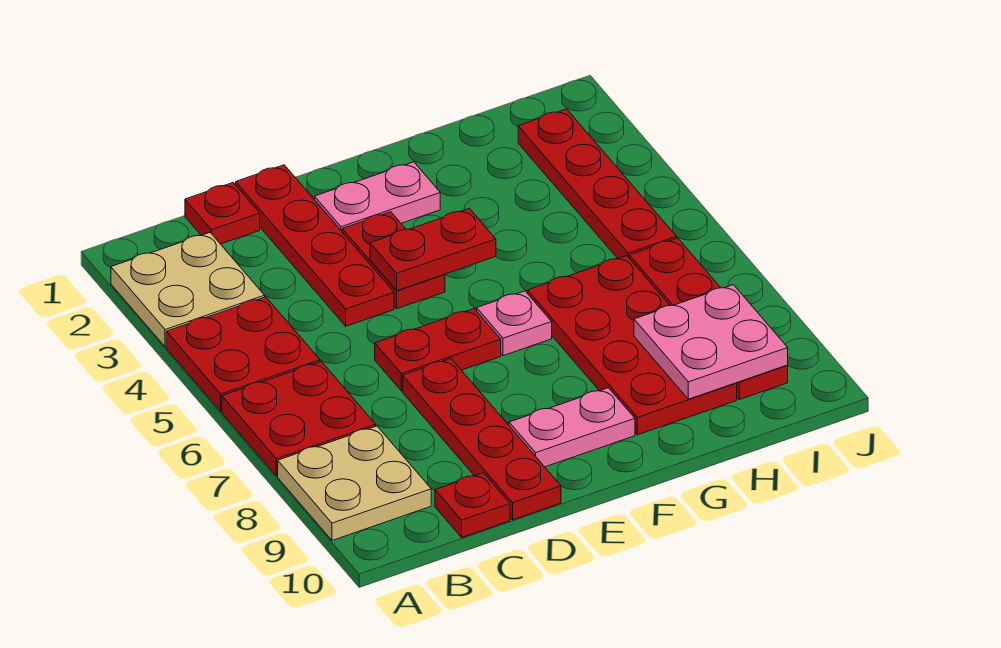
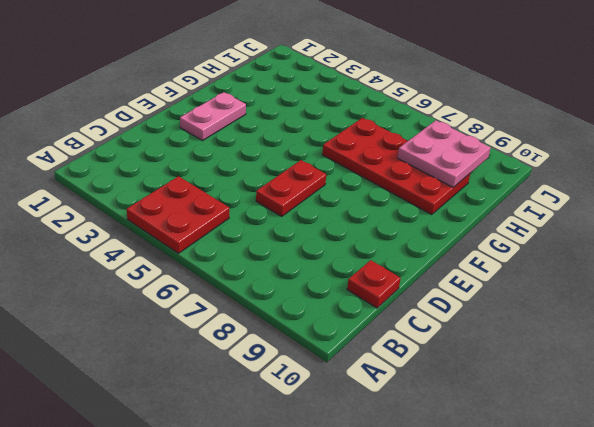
none -> tan plate A2:B3 level 1
none -> red plate A6:B7 level 1
none -> tan plate A8:B9 level 1

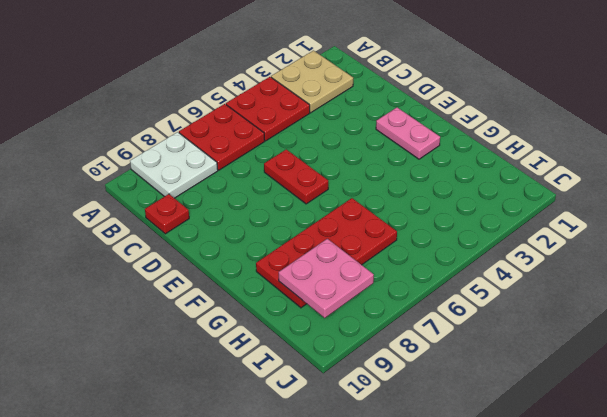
white plate A8:B9 level 1 -> tan plate A8:B9 level 1
none -> red plate C1 level 1
none -> red plate D1:D4 level 1
none -> red plate D7:D10 level 1

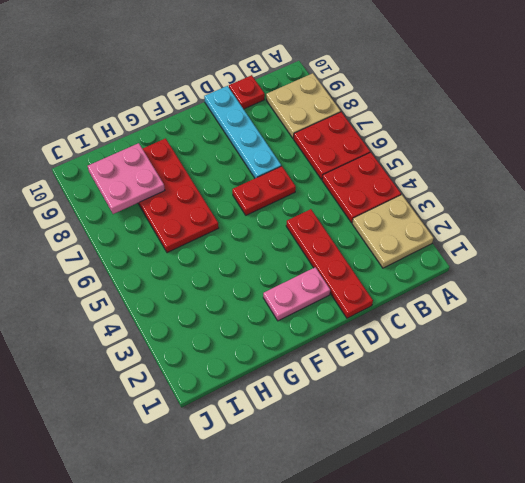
cyan plate D7:D10 level 1 -> red plate D7:D10 level 1
none -> red plate C1 level 1
none -> red plate E3:E4 level 1
none -> pink plate E9:F9 level 1

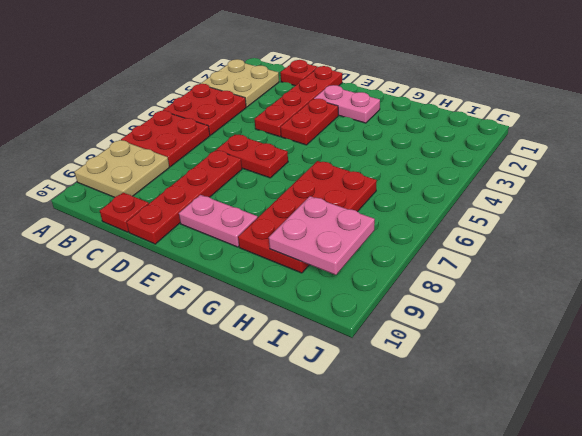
none -> pink plate F6 level 1
none -> red plate I2:I5 level 1
none -> red plate I6:I9 level 1

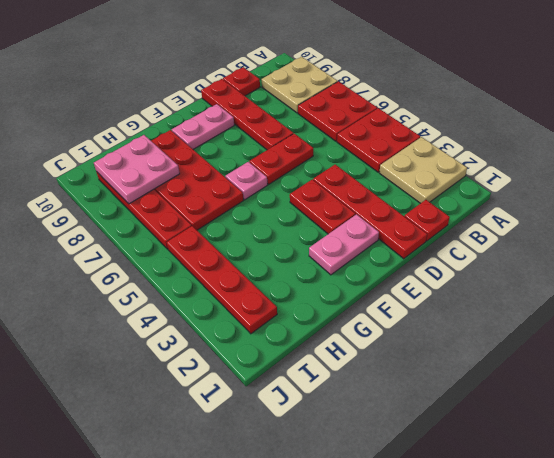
none -> red plate E4:F4 level 2

